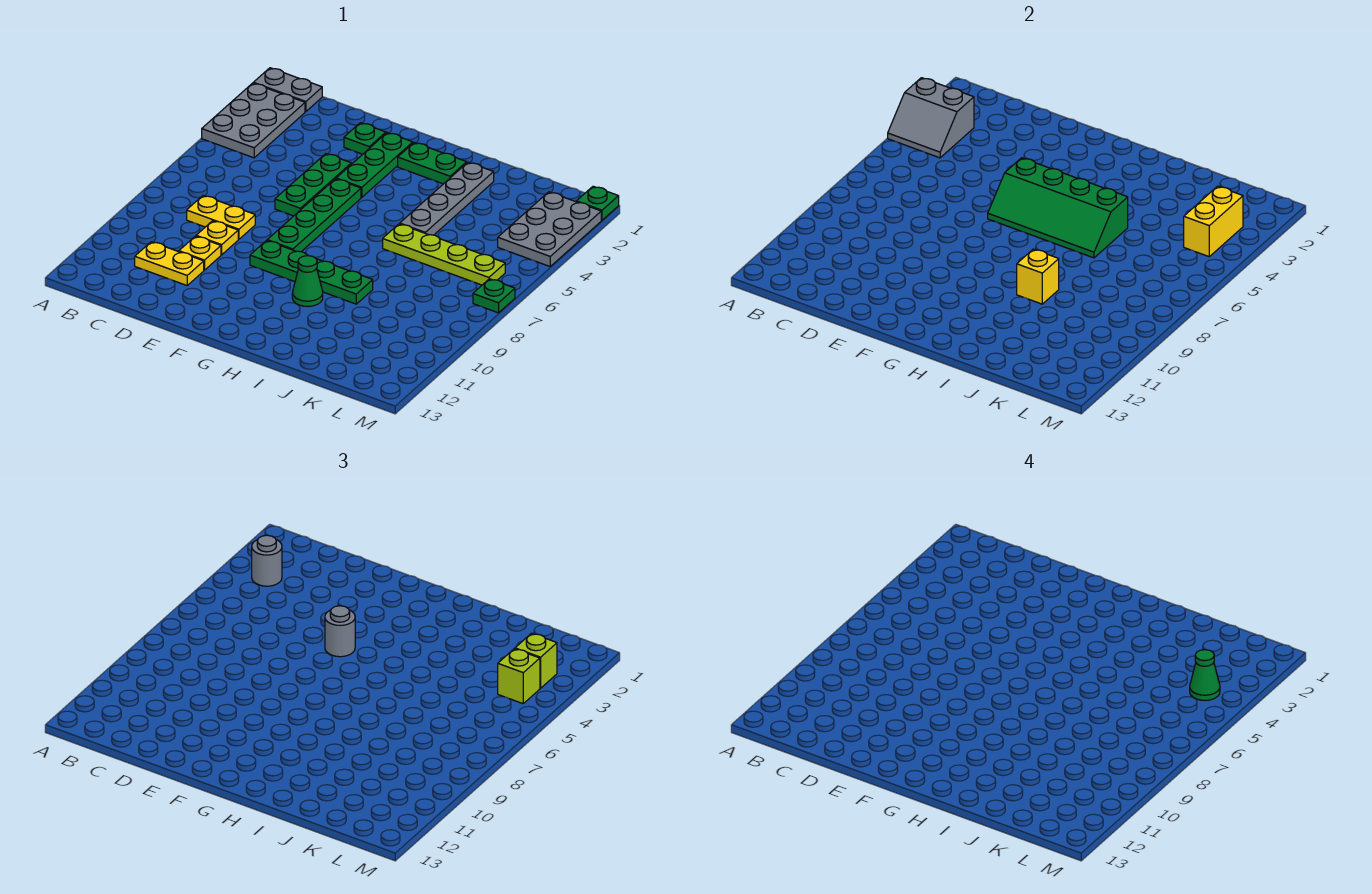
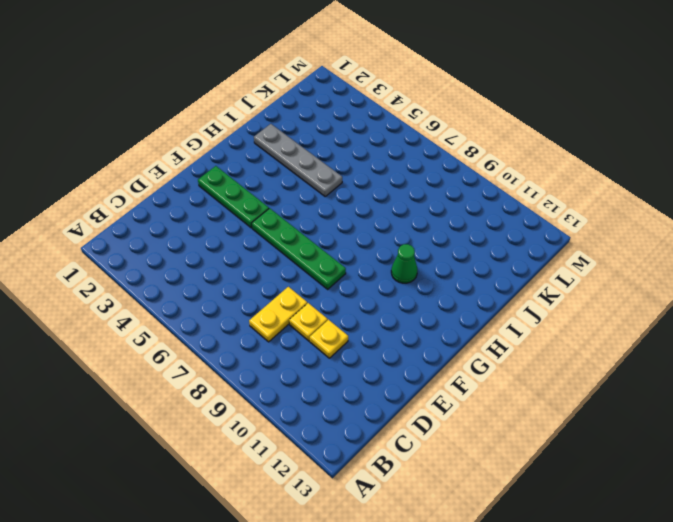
none -> grey plate A1:B1 level 1
none -> grey plate A2:B4 level 1
none -> yellow plate C11:D11 level 1

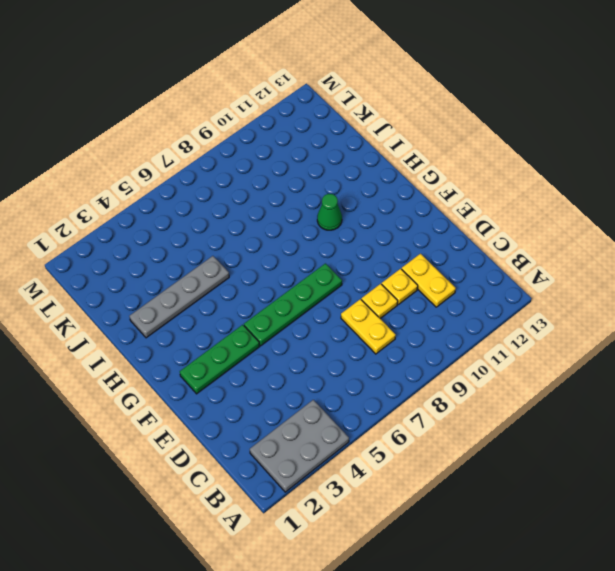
none -> grey plate A1:B1 level 1
none -> green plate E2 level 1
none -> green plate E4:E6 level 1

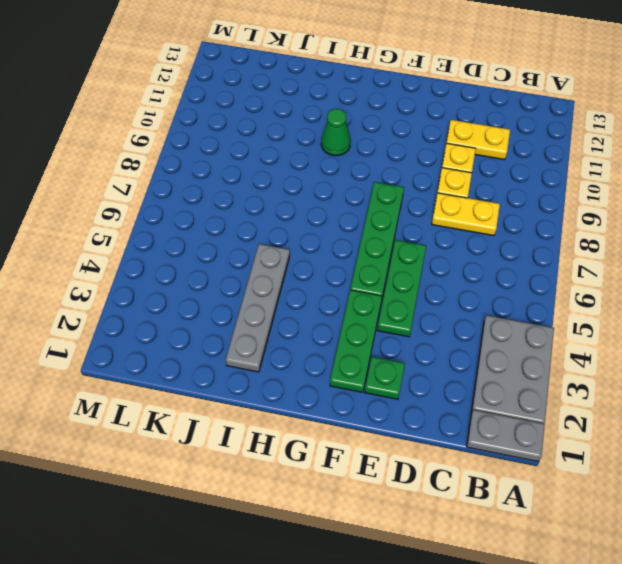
none -> green plate F9:I9 level 1
none -> green plate G2:H2 level 1
none -> lime plate I6:L6 level 1

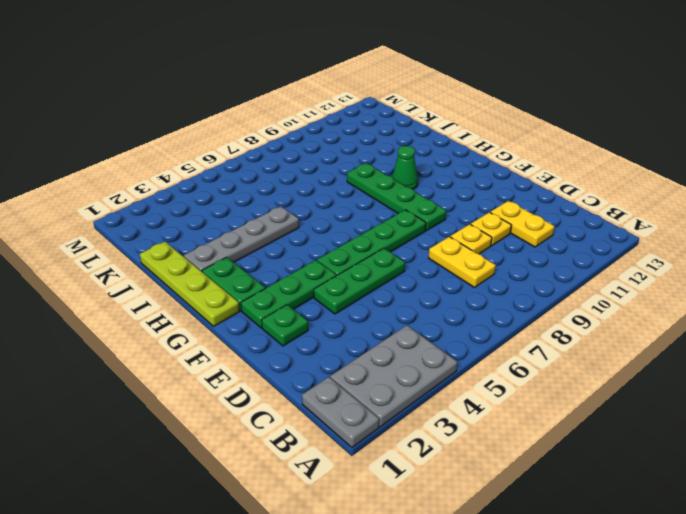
lime plate G1:J1 level 1 -> lime plate I6:L6 level 1
none -> grey plate L2:M4 level 1
none -> green plate M1 level 1
none -> green plate M7 level 1

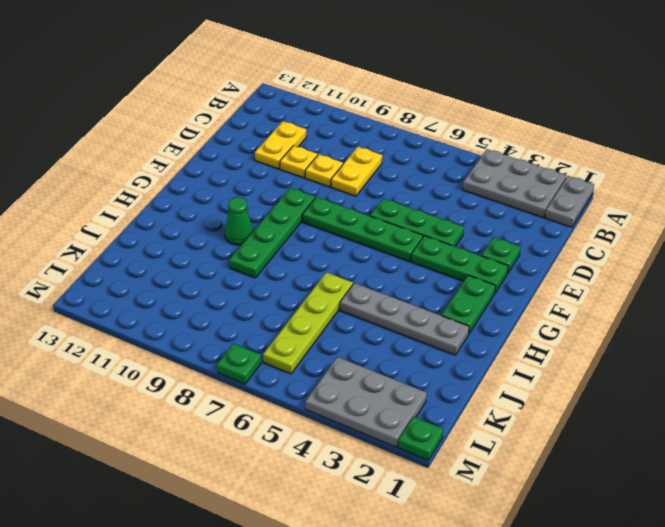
none -> grey slope A3:B4 level 2 top 3
none -> green slope F5:I6 level 2 top 5
none -> yellow brick I9 level 2

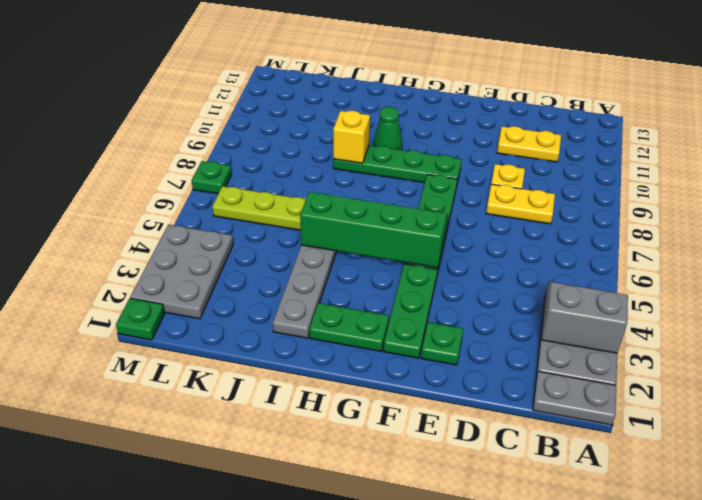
none -> yellow plate D10 level 1
none -> green plate E4:E6 level 1
none -> yellow brick L3:L4 level 2

